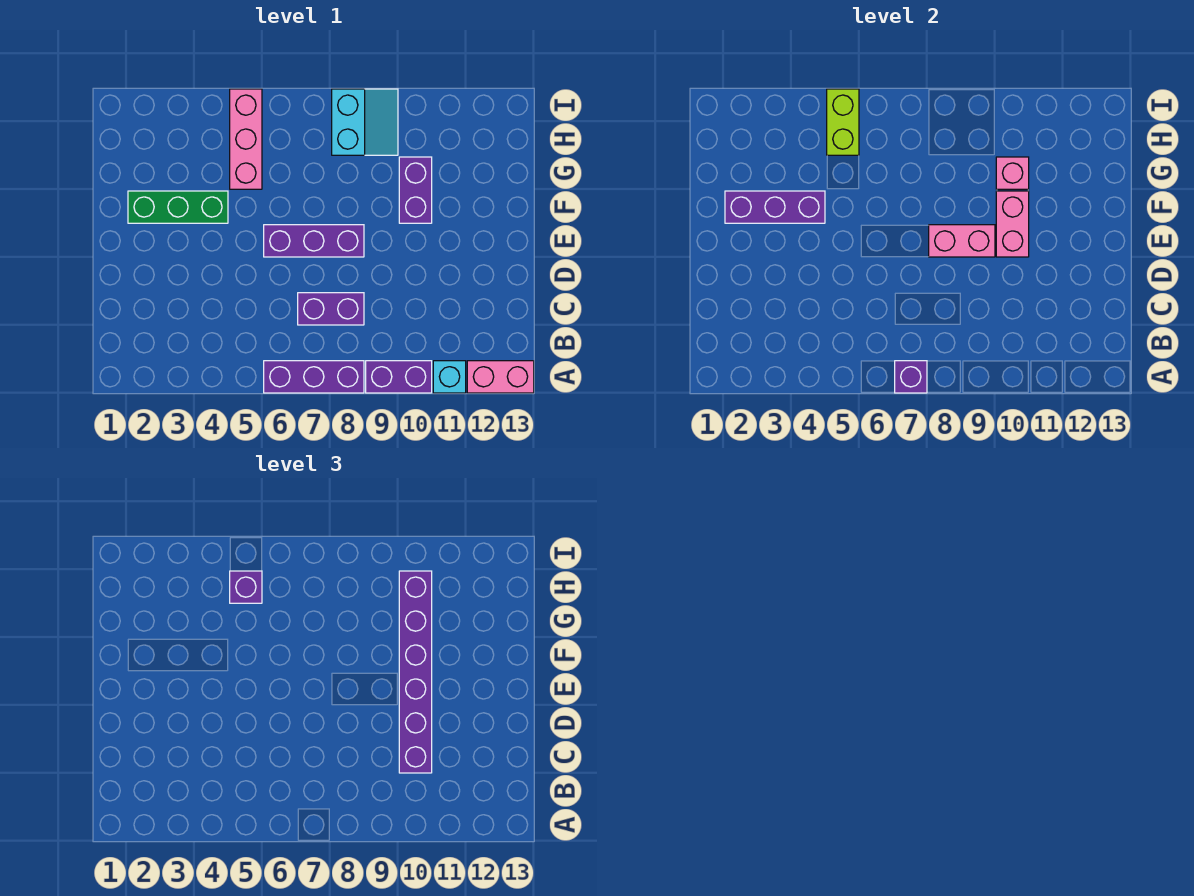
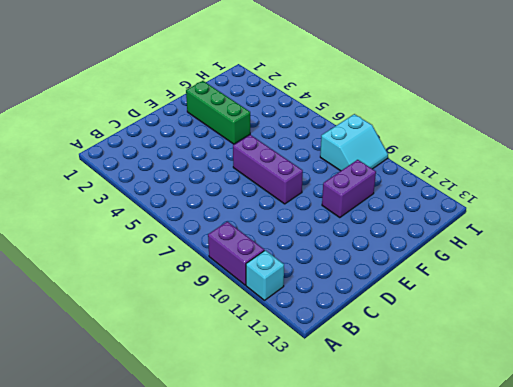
none -> purple brick A6:A8 level 1
none -> pink brick A12:A13 level 1
none -> purple brick C7:C8 level 1

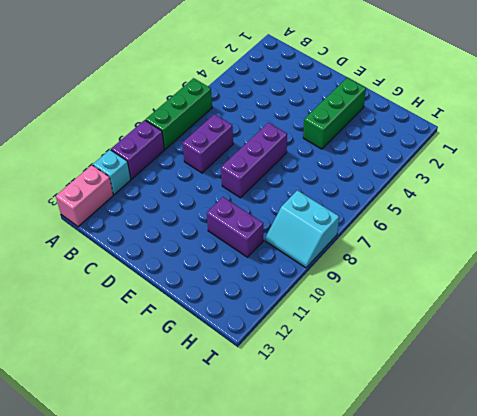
green brick A6:A8 level 1 -> purple brick A6:A8 level 1
none -> pink brick G5:I5 level 1
none -> purple brick A7 level 2
none -> pink brick E8:E9 level 2

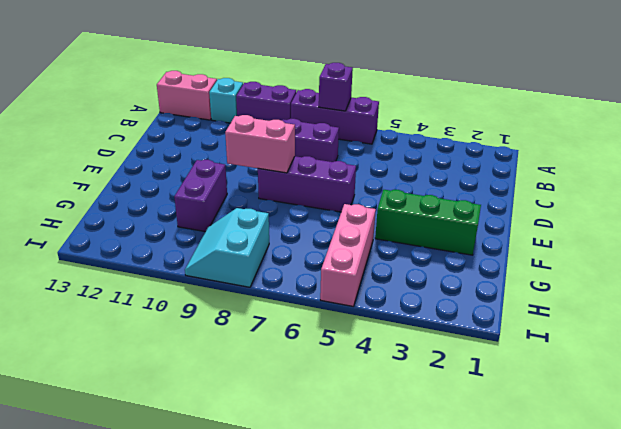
none -> pink brick E10:F10 level 2
none -> purple brick F2:F4 level 2
none -> pink brick G10 level 2

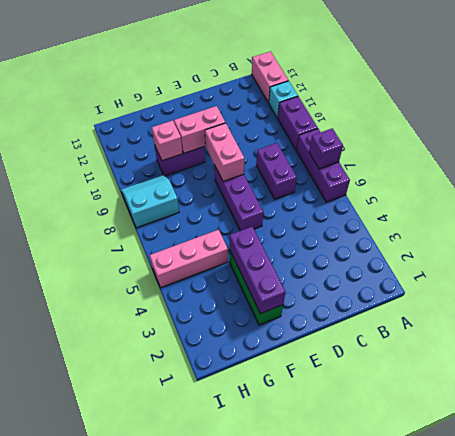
none -> lime brick H5:I5 level 2
none -> purple brick C10:H10 level 3
none -> purple brick H5 level 3

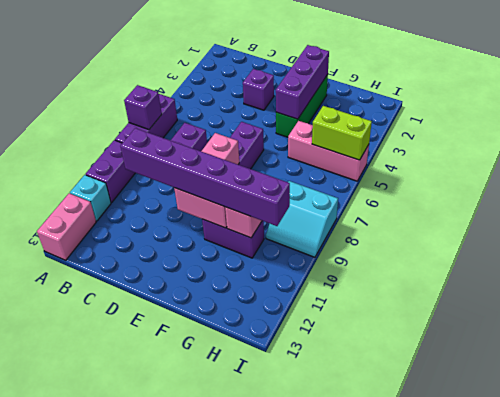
purple brick D3 level 1 -> purple brick H5 level 3

